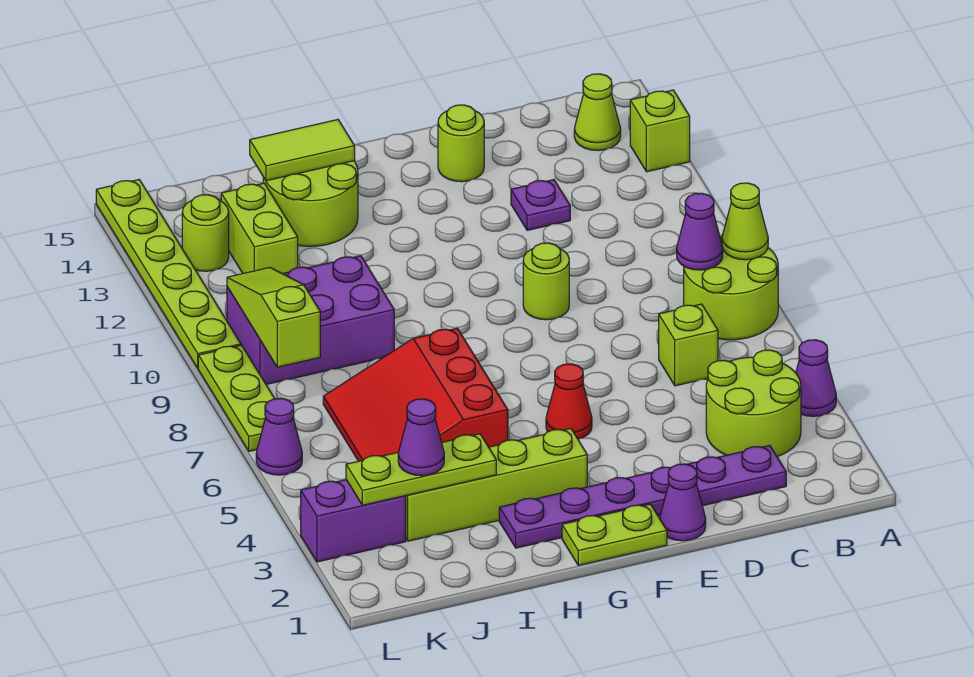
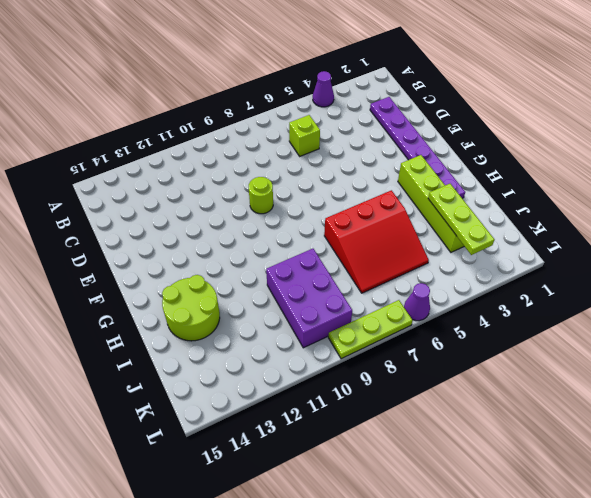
none -> lime round brick A7:B8 level 1
none -> lime brick A13 level 1
none -> lime round brick B3:C4 level 1

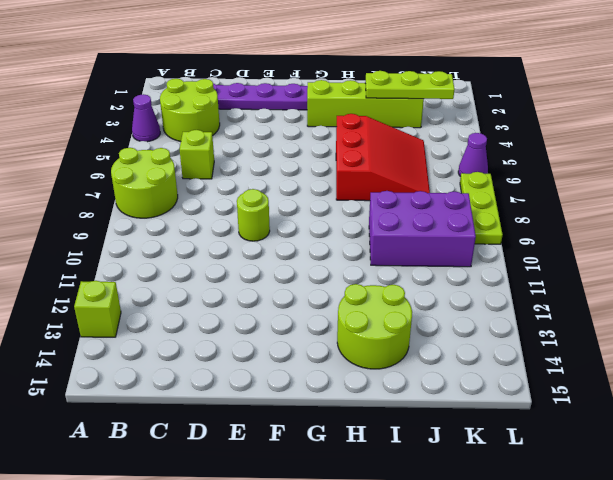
none -> lime cone B14 level 1
none -> purple plate D12 level 1
none -> purple cone E1 level 1

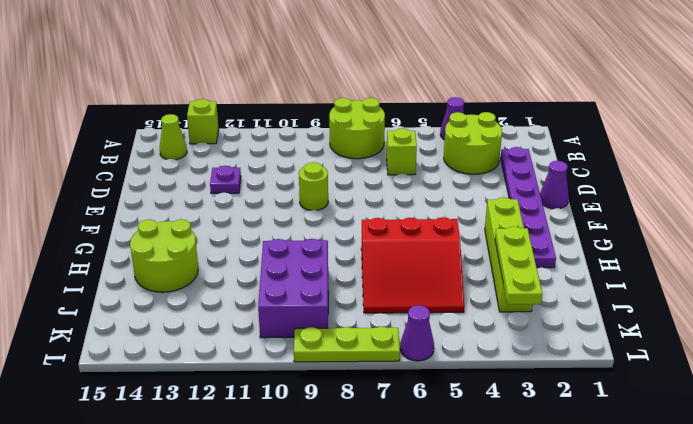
none -> lime round brick E14 level 1
none -> lime plate F1:G1 level 1
none -> red cone F5 level 1

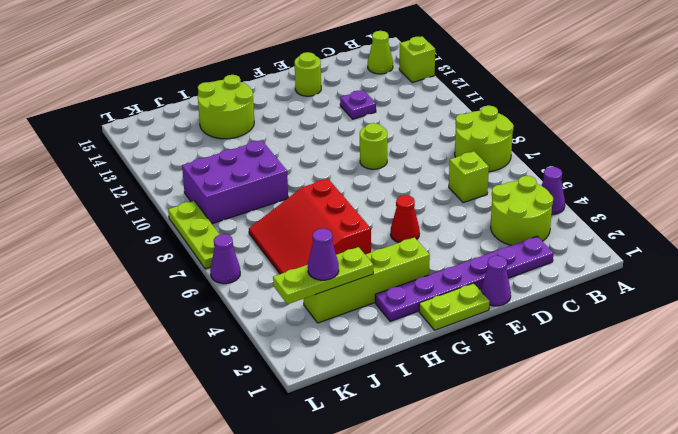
none -> lime brick J12:J13 level 1
none -> purple brick K3:L3 level 1
none -> lime round brick K13 level 1

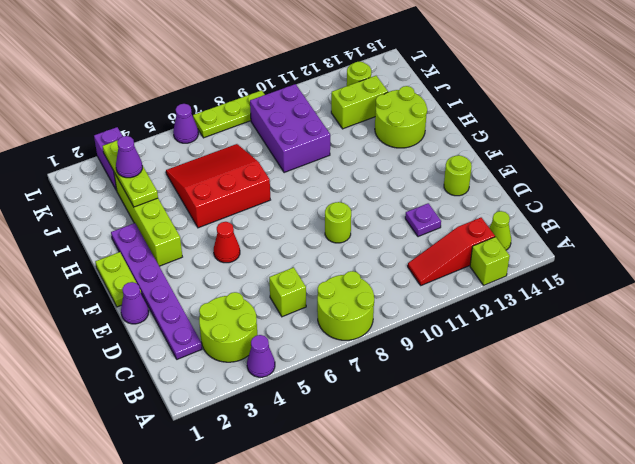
red slope B11:B13 level 1 top 13 -> none
none -> lime plate L10:L15 level 1
none -> lime cone A8 level 2
none -> purple cone B8 level 2

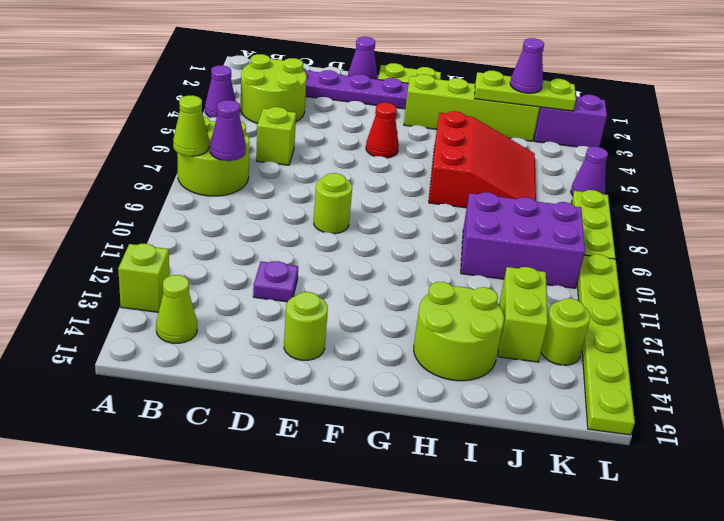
none -> lime tile H14:I14 level 2
none -> lime slope K8:K10 level 2 top 8

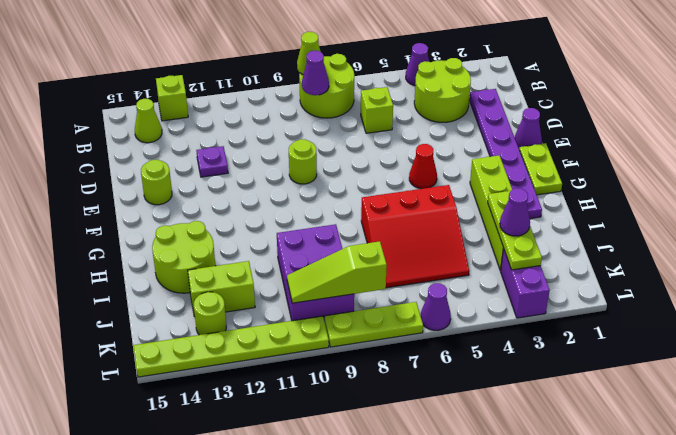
none -> lime tile H14:I14 level 2

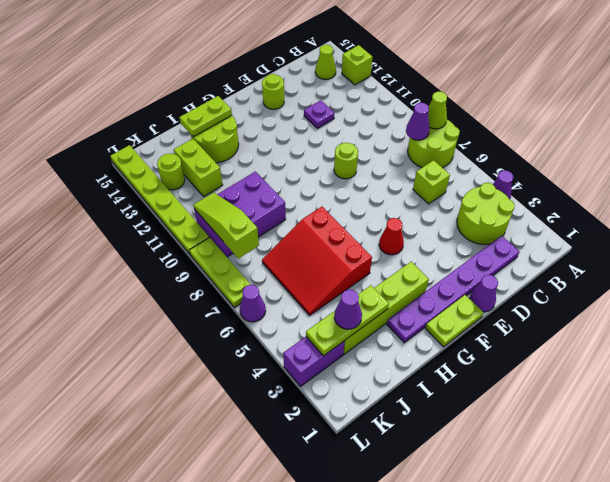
lime plate H14:I14 level 2 -> lime tile H14:I14 level 2

